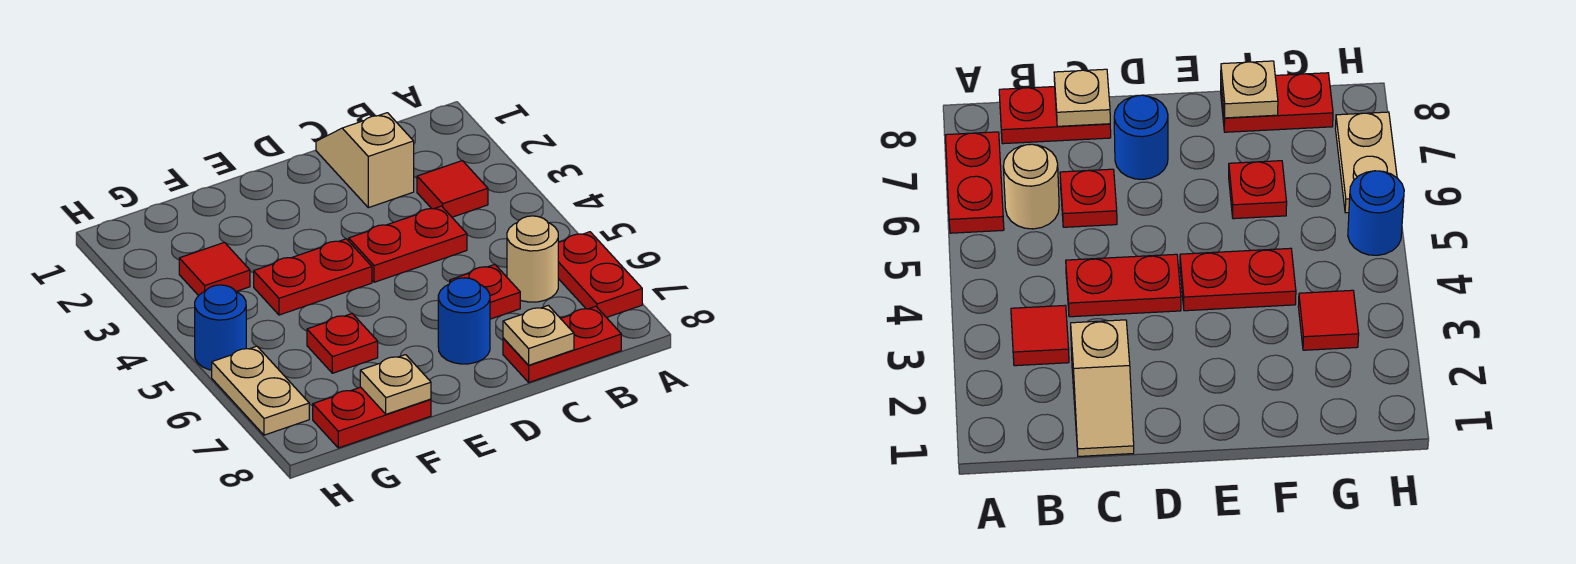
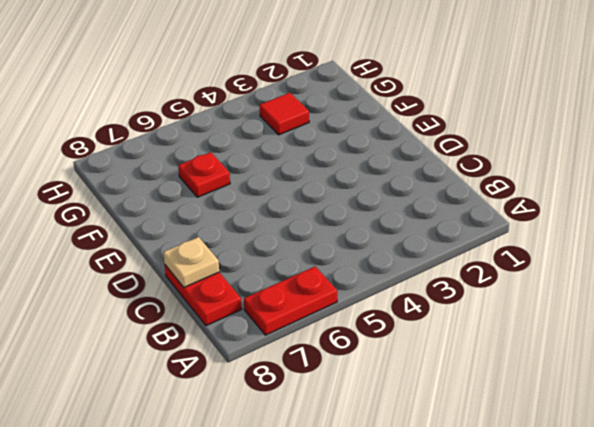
none -> red tile B3 level 1
none -> tan round brick B6 level 1
none -> tan slope C1:C2 level 1 top 2

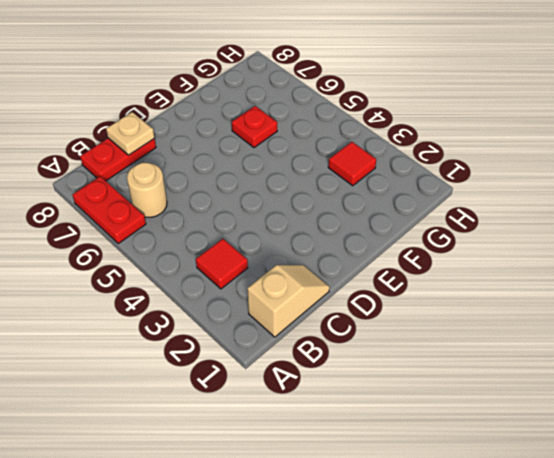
tan slope B1:C1 level 1 top B -> tan slope C1:C2 level 1 top 2
none -> red plate C4:D4 level 1
none -> red plate C6 level 1
none -> blue round brick D7 level 1

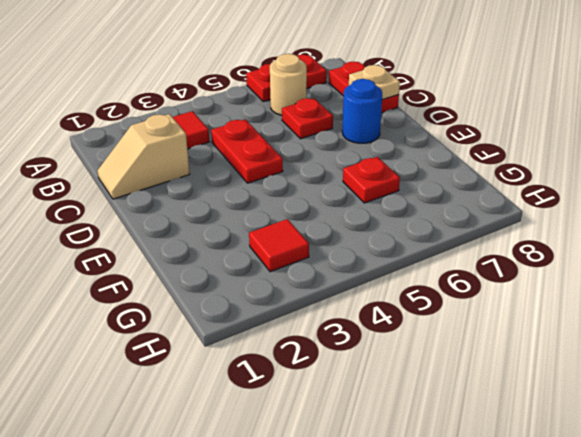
none -> red plate E4:F4 level 1
none -> red plate F8:G8 level 1
none -> blue round brick H5 level 1

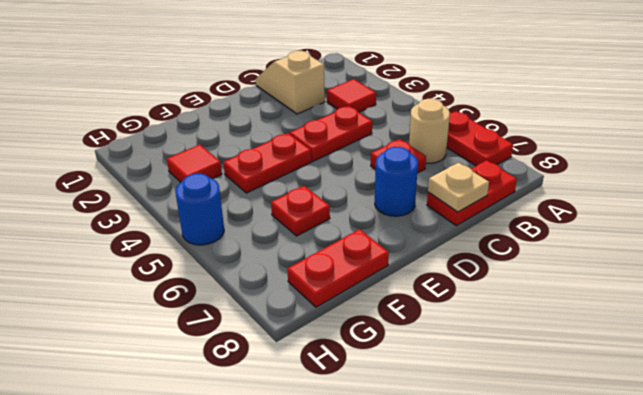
none -> tan plate H6:H7 level 1
none -> tan plate F8 level 2

